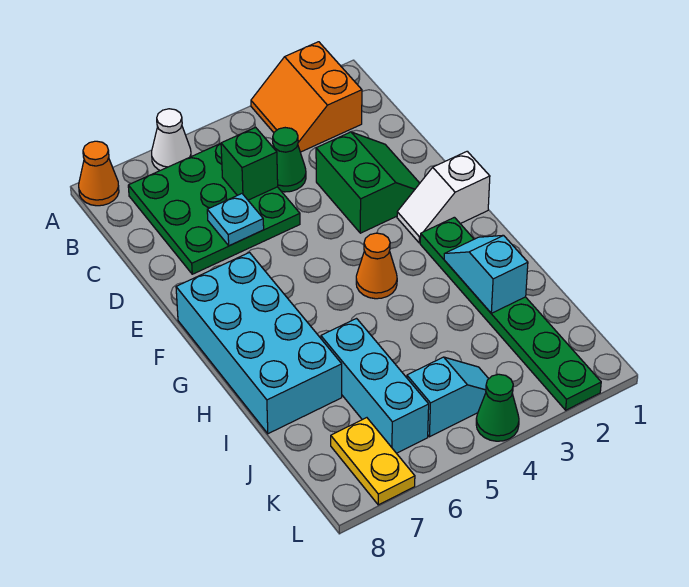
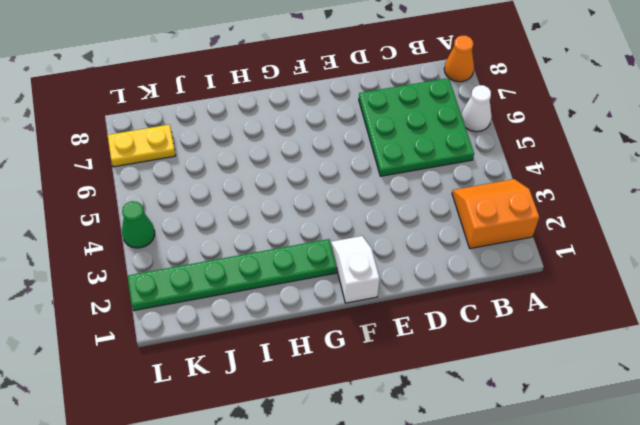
none -> green cone C4 level 1
none -> green slope D2:E3 level 1 top 3
none -> cyan brick F7:I8 level 1

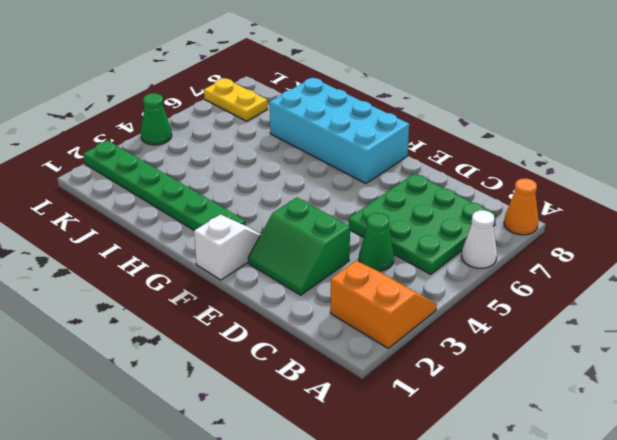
none -> orange cone G4 level 1
none -> cyan brick I6:K6 level 1
none -> cyan slope K4:K5 level 1 top 5

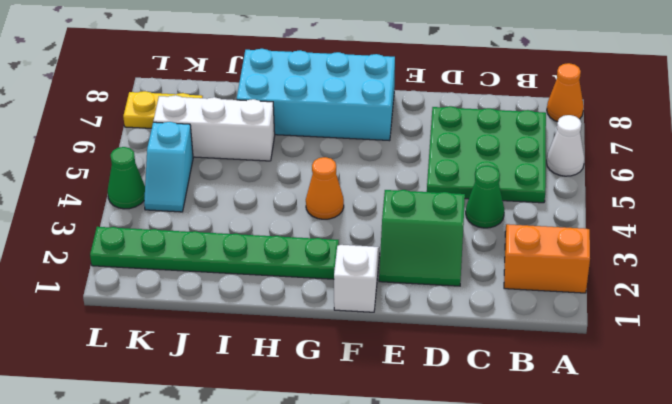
white brick I6:K6 level 1 -> cyan brick I6:K6 level 1
none -> green brick C5 level 2
none -> cyan plate D6 level 2
none -> cyan slope H2:I2 level 2 top I

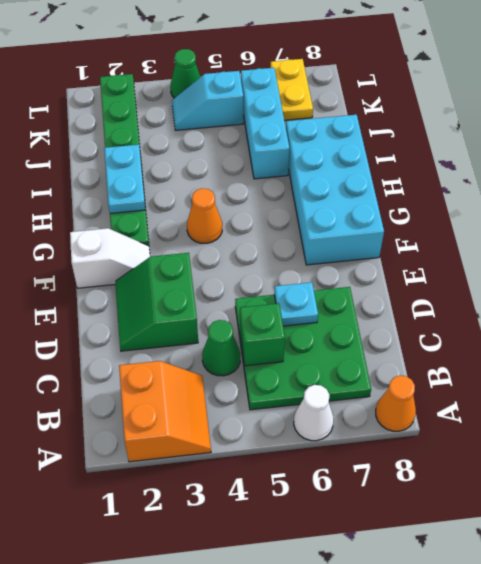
cyan plate H2:I2 level 2 -> cyan slope H2:I2 level 2 top I

